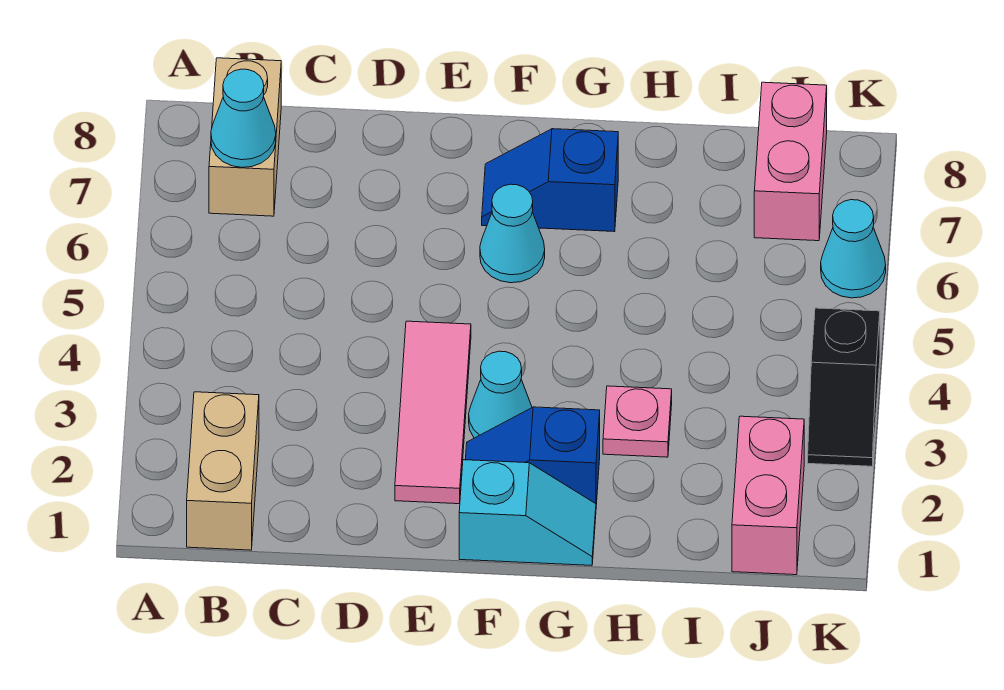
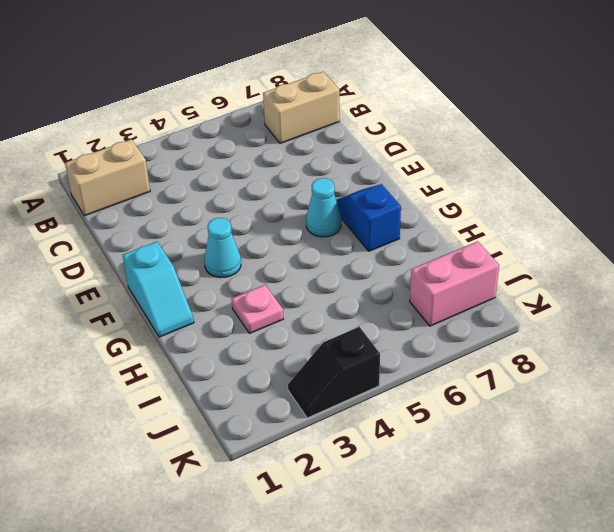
none -> pink tile E2:E4 level 1
none -> blue slope F2:G2 level 1 top G
none -> pink brick J1:J2 level 1

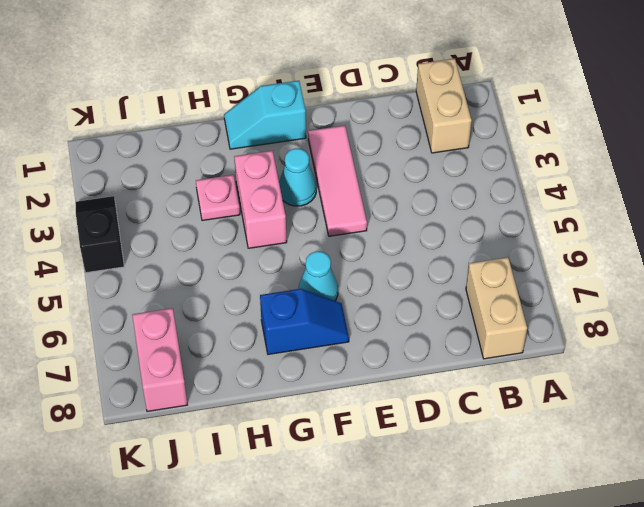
pink brick G3:G4 level 1 -> pink brick J1:J2 level 1
none -> blue slope F2:G2 level 1 top G
none -> cyan cone K6 level 1
none -> cyan cone B7 level 2

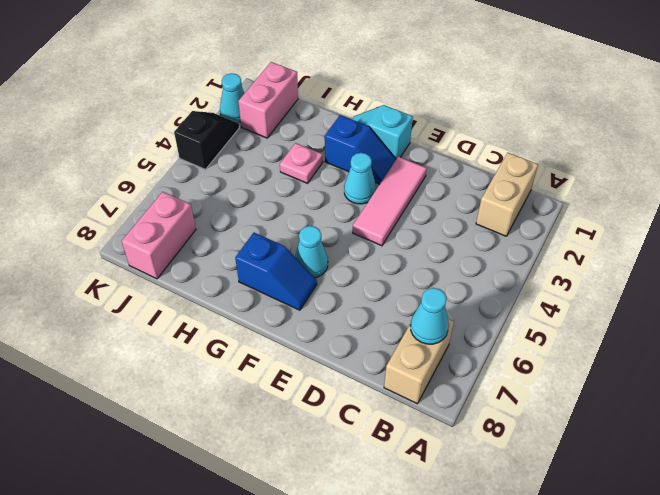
cyan cone K2 level 1 -> cyan cone K6 level 1

